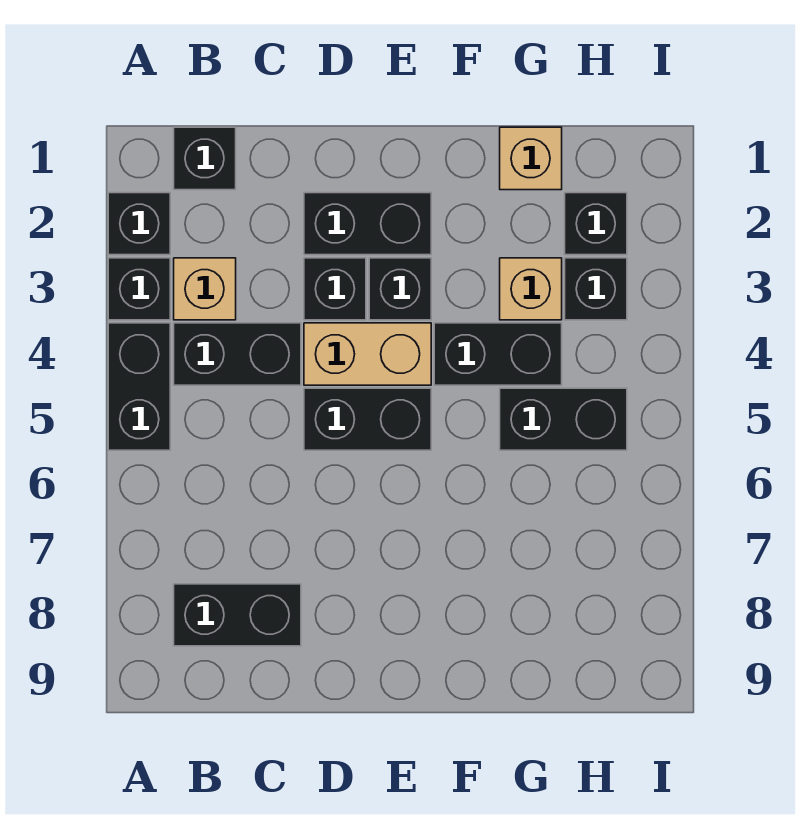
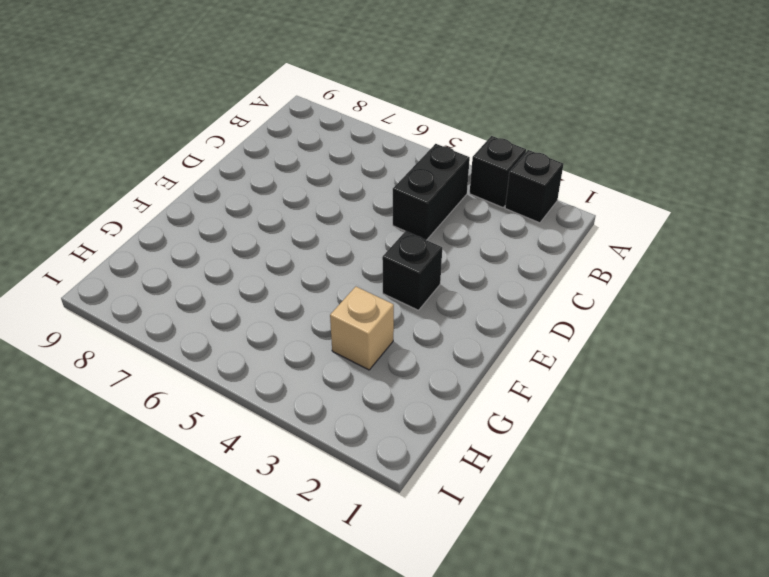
none -> black brick A4:A5 level 1
none -> black brick B1 level 1
none -> tan brick B3 level 1

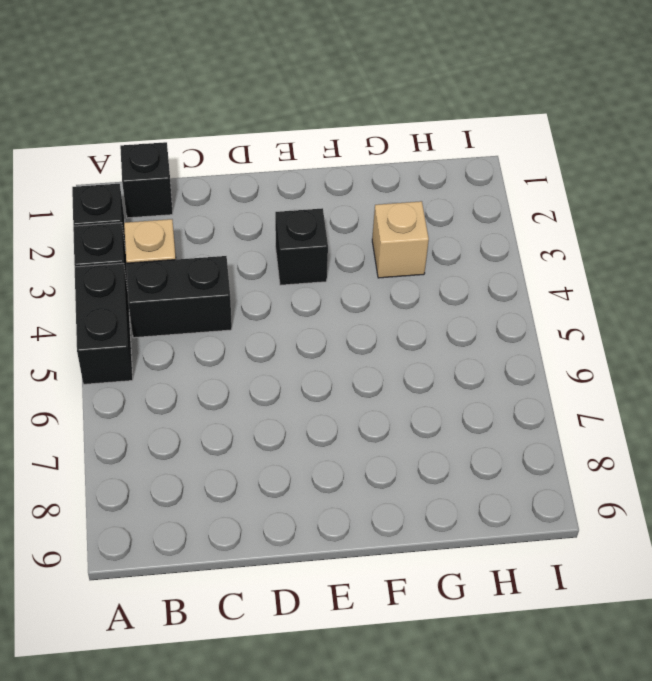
none -> black brick B8:C8 level 1
none -> black brick D2:E2 level 1
none -> black brick D3 level 1

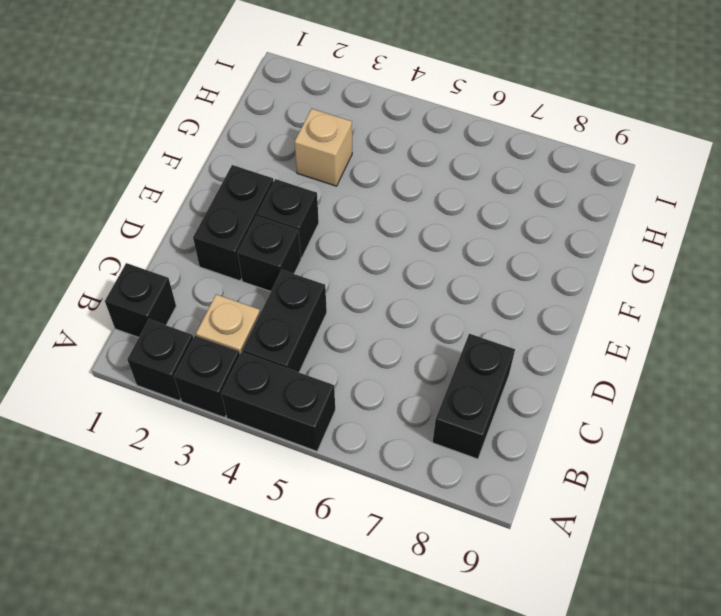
none -> tan brick D4:E4 level 1
none -> black brick D5:E5 level 1
none -> black brick F4:G4 level 1

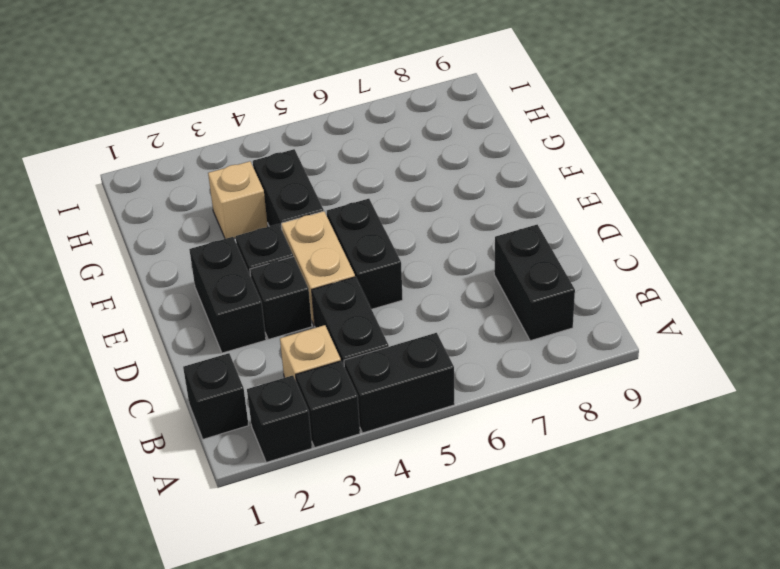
none -> tan brick G1 level 1
none -> black brick G5:H5 level 1
none -> black brick H2 level 1

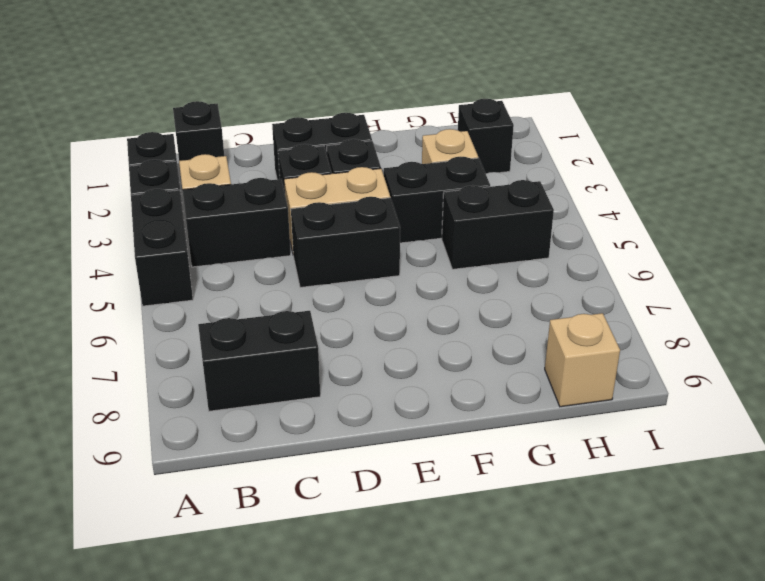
tan brick H9 level 1 -> tan brick G1 level 1
none -> black brick H3 level 1

